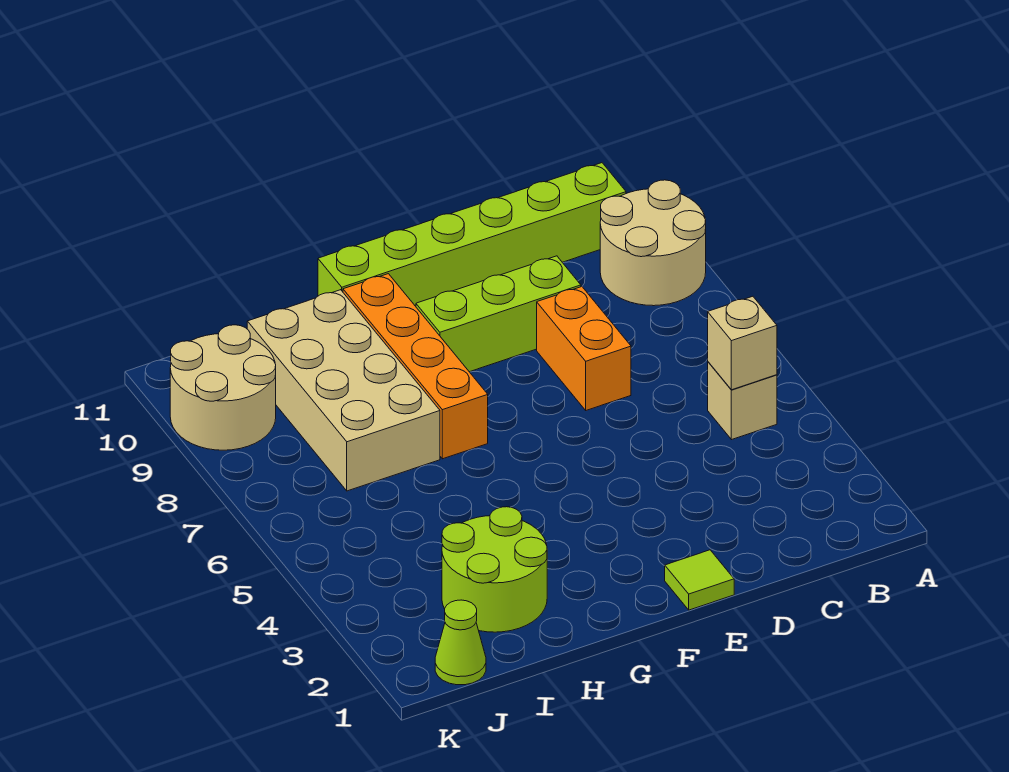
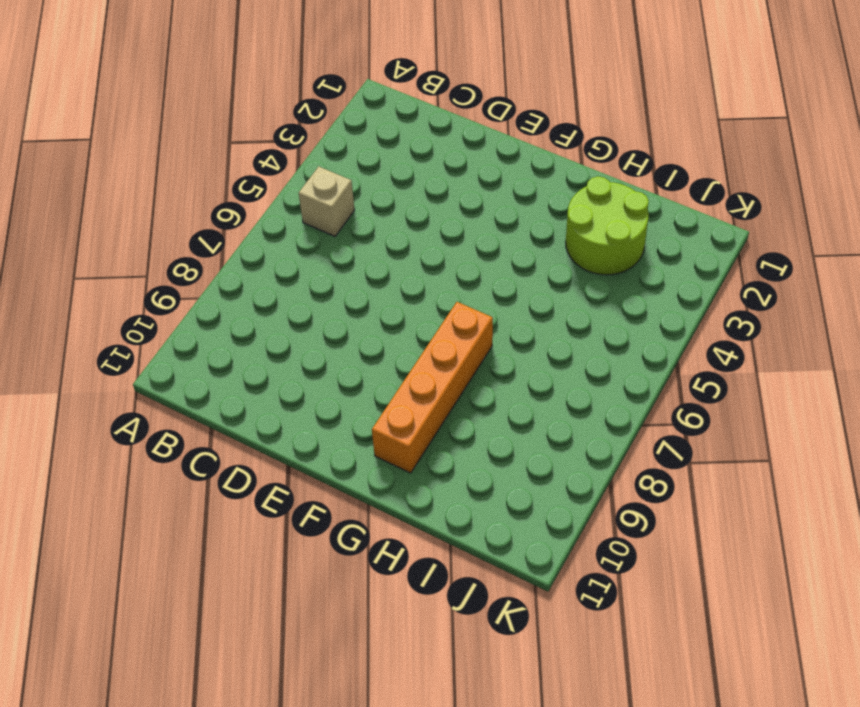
none -> tan round brick A9:B10 level 1
none -> lime brick B11:G11 level 1
none -> orange brick D7:D8 level 1

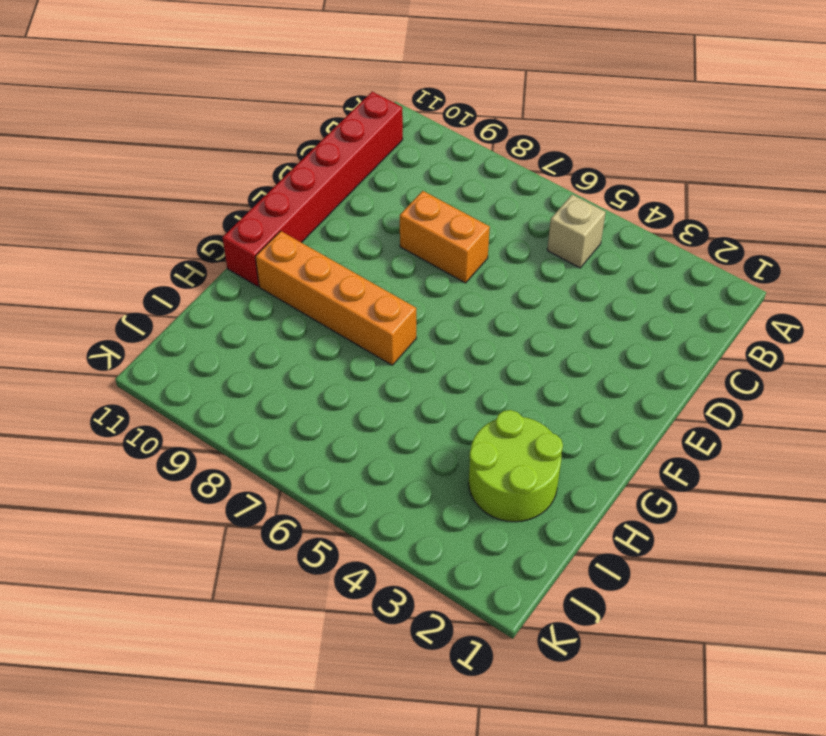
red brick B11:G11 level 1 -> lime brick B11:G11 level 1
none -> tan round brick A9:B10 level 1
none -> lime brick D9:F9 level 1
none -> lime tile E1 level 1

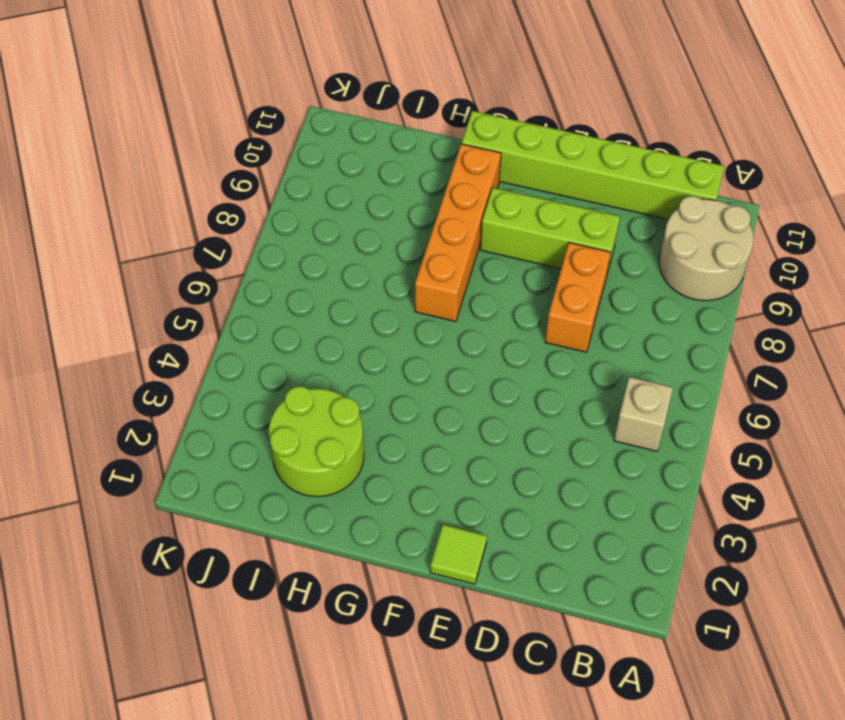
none -> tan brick H7:I10 level 1
none -> lime cone J1 level 1
none -> tan round brick J9:K10 level 1

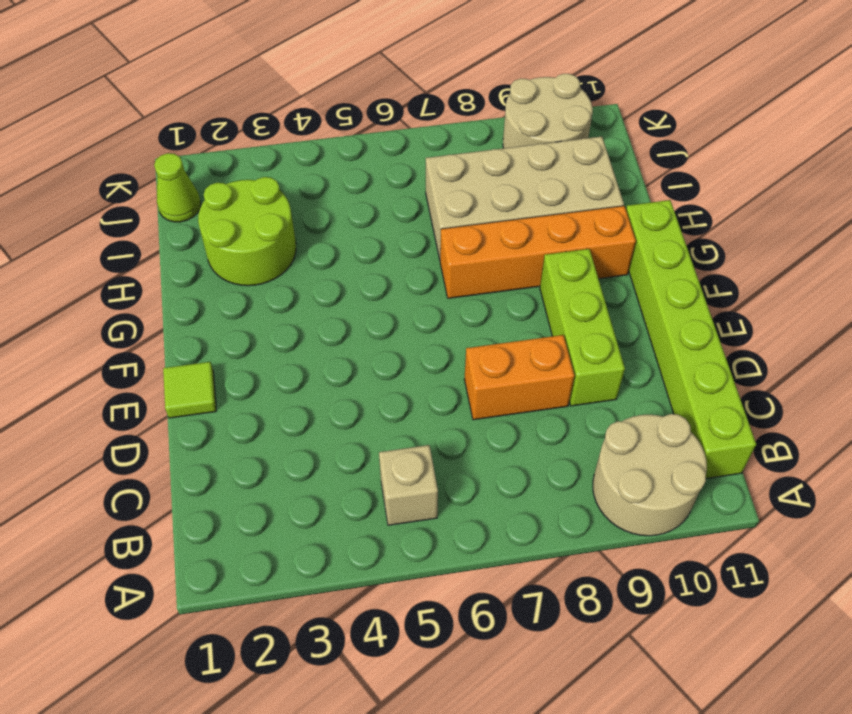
none -> tan brick B5 level 2

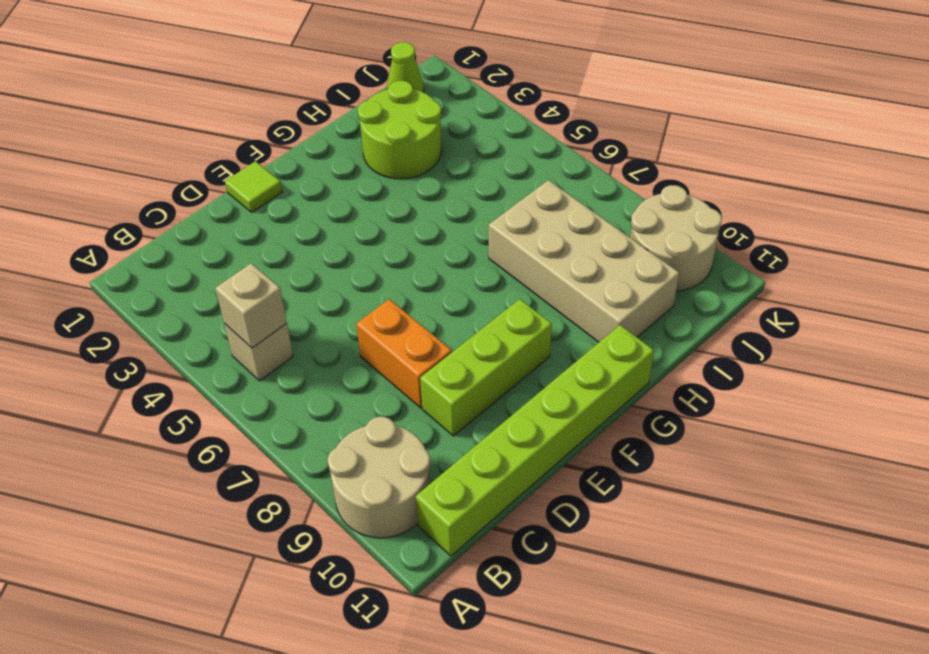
none -> orange brick G7:G10 level 1

